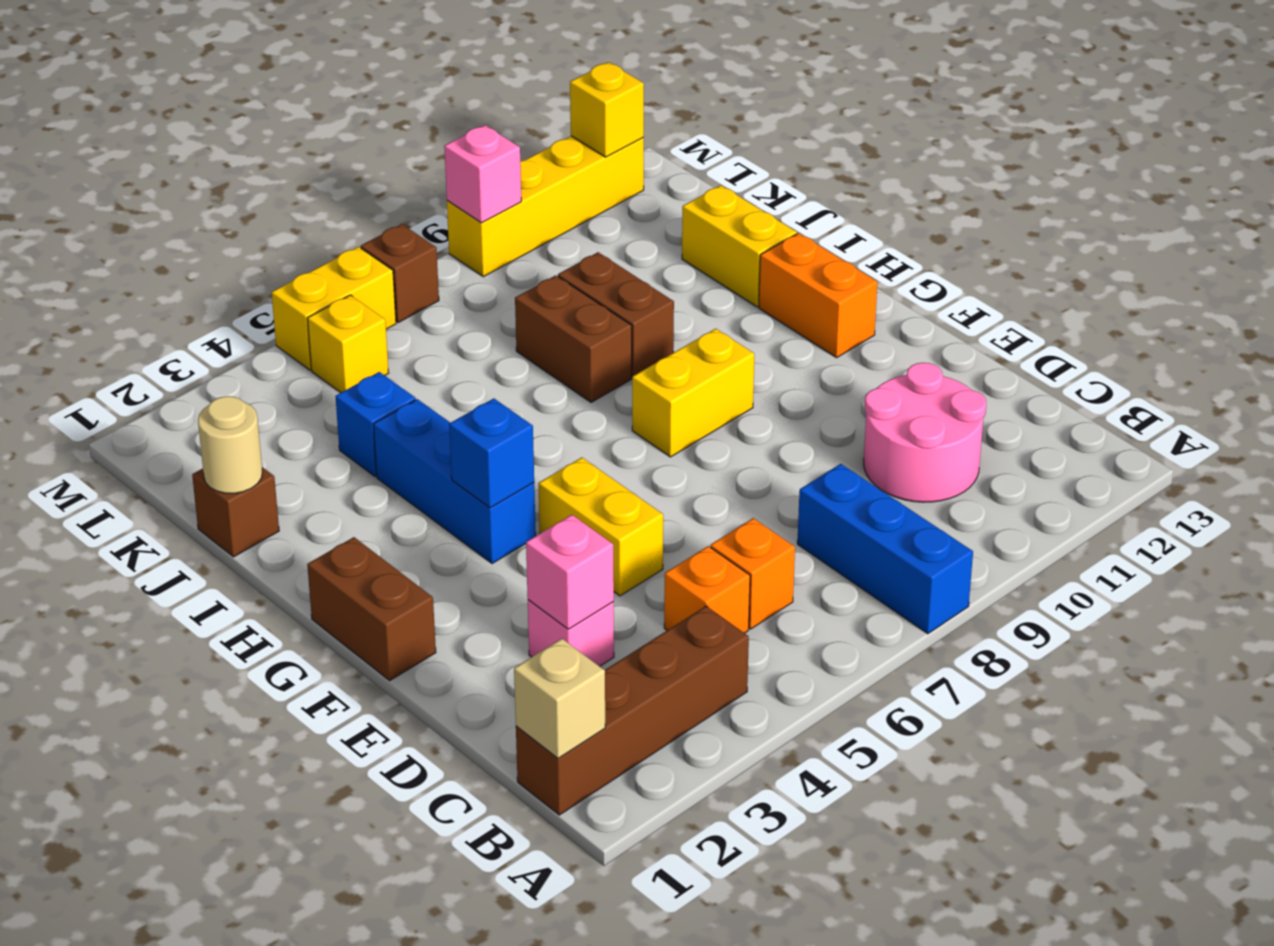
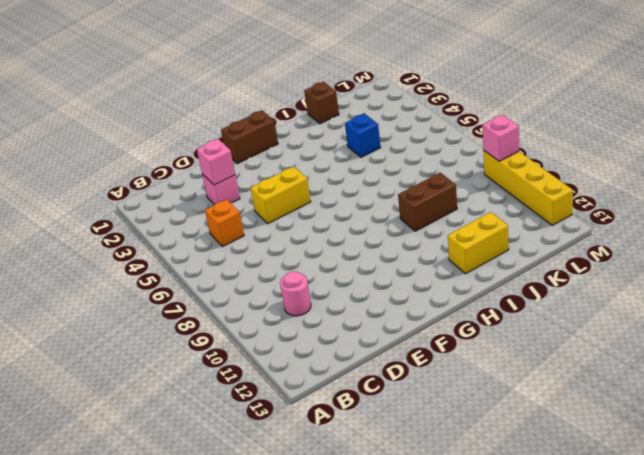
pink round brick C10 level 1 -> pink round brick C10:D11 level 1
none -> blue brick A8:C8 level 1
none -> brown brick B1:B4 level 1
none -> orange brick C6 level 1

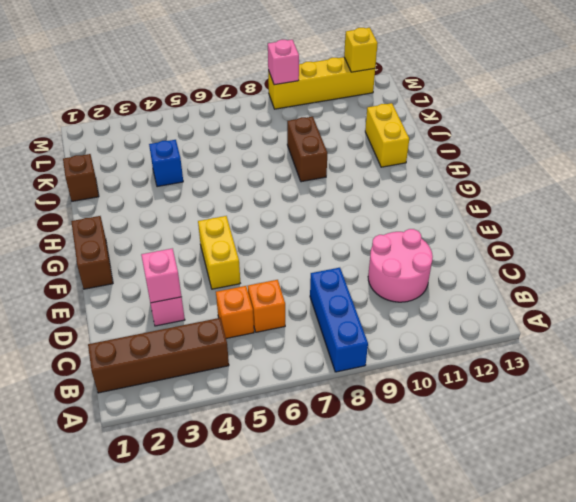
none -> blue brick G4:I4 level 1
none -> yellow brick G8:G9 level 1
none -> orange brick G12:H12 level 1

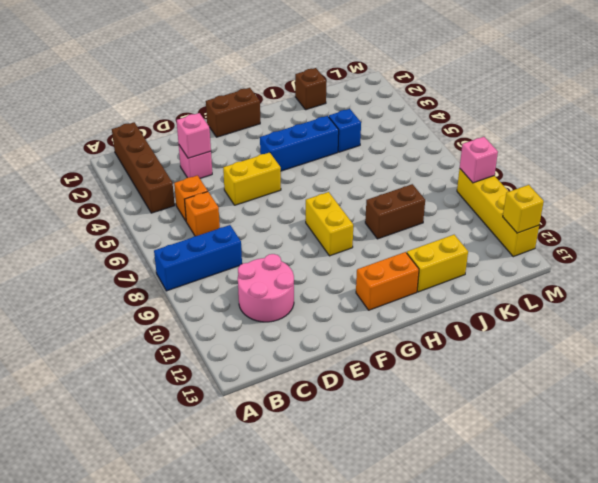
none -> brown brick I8:J8 level 1
none -> yellow brick L5 level 1
none -> yellow brick M5:M6 level 1

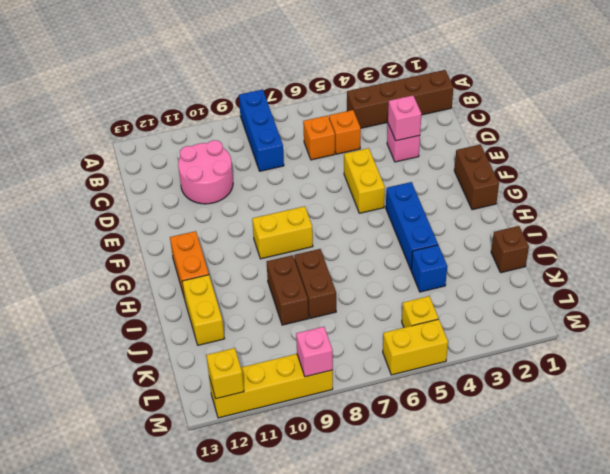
none -> brown brick M7 level 1
none -> tan brick B1 level 2
none -> blue brick G4 level 2

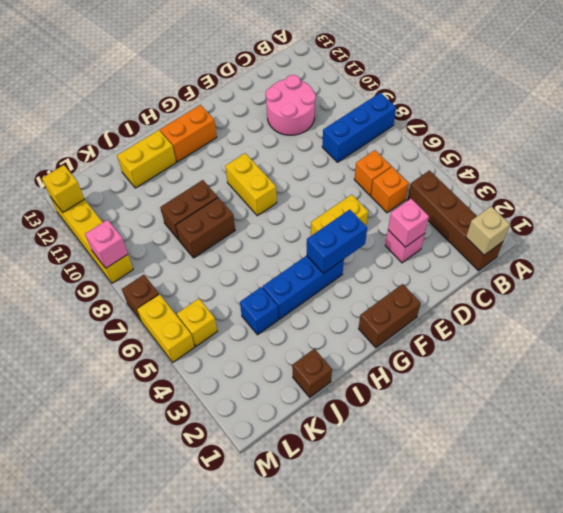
blue brick F4:G4 level 2 -> blue brick G4 level 2
none -> tan round brick J1 level 2

